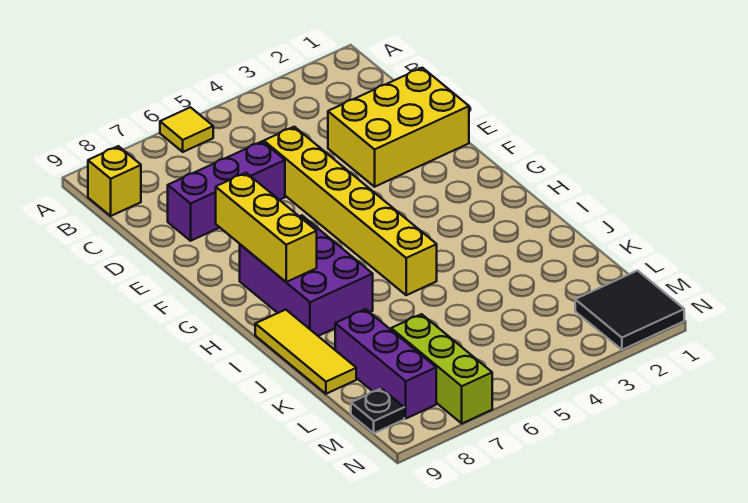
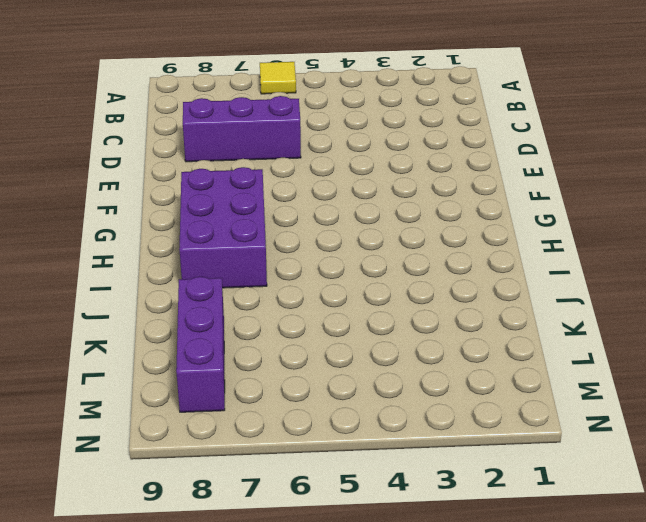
none -> yellow brick B9 level 1
none -> yellow brick D1:E3 level 1
none -> yellow brick D5:I5 level 1

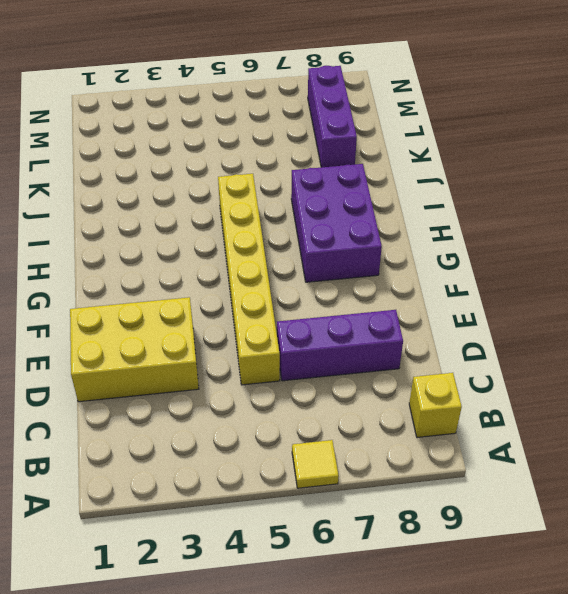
none -> yellow tile I9:K9 level 1
none -> lime brick L7:N7 level 1
none -> black tile M1:N2 level 1

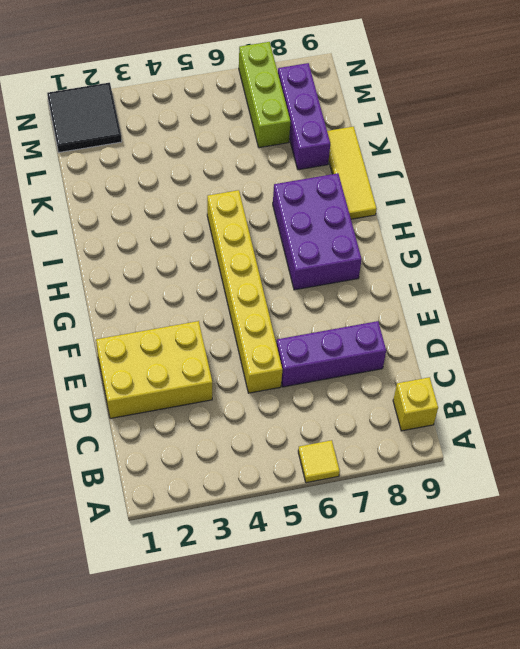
none -> black plate M9 level 1
none -> yellow brick F8:H8 level 2

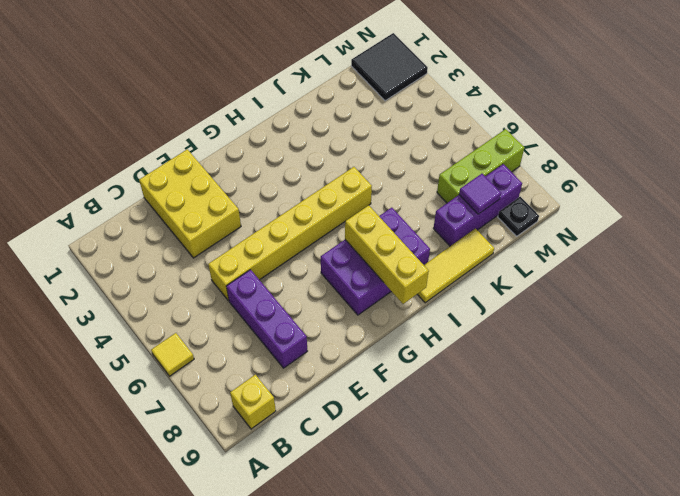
yellow brick H7:H9 level 2 -> yellow brick F8:H8 level 2
purple tile L8 level 2 -> none

